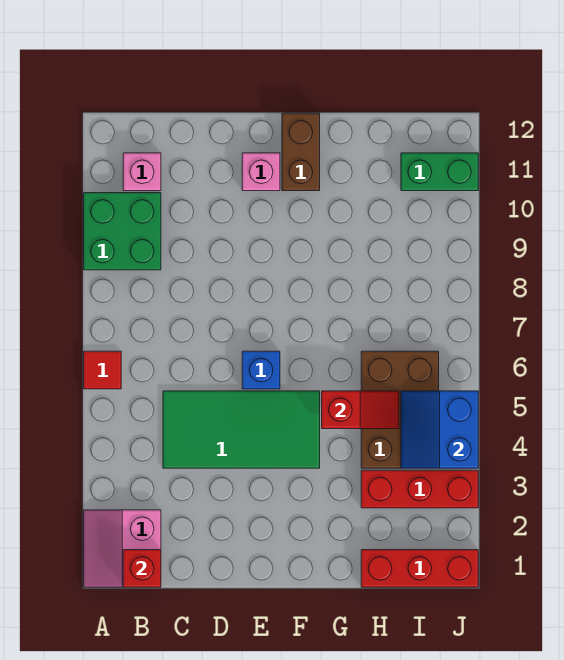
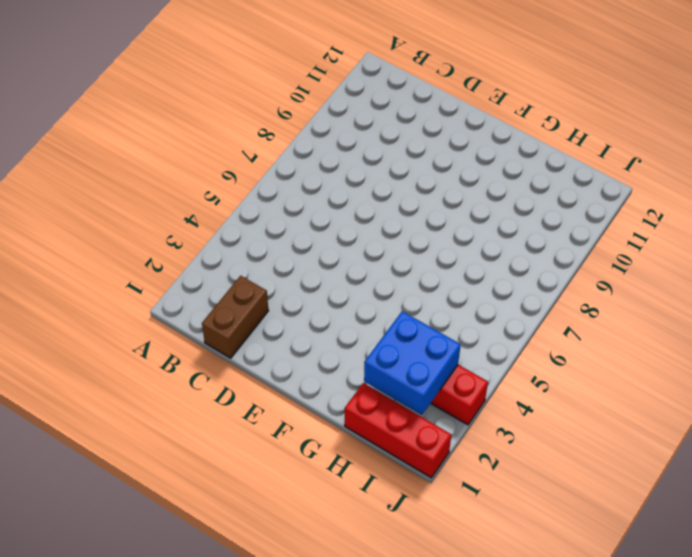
brown brick C1:C2 level 1 -> brown brick F11:F12 level 1
blue brick H2:I3 level 2 -> none
none -> pink slope A1:B2 level 1 top B
none -> red tile A6 level 1
none -> green brick A9:B10 level 1

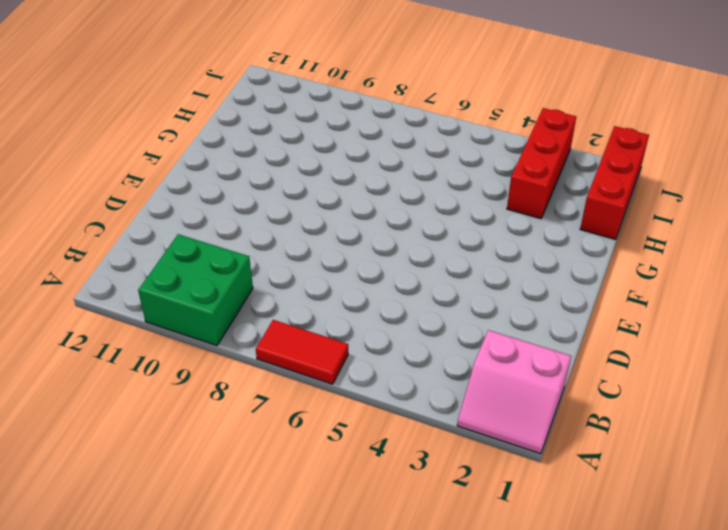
red tile A6:A7 level 1 -> red tile A6 level 1
none -> pink brick B11 level 1
none -> green tile C4:F5 level 1
none -> blue brick E6 level 1

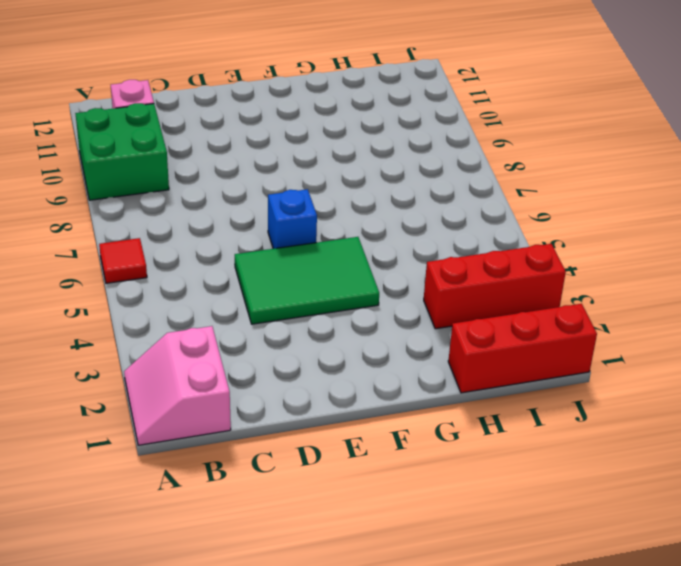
green tile D4:F5 level 1 -> green tile C4:F5 level 1
none -> pink brick E11 level 1
none -> brown brick F11:F12 level 1
none -> brown brick H4:I6 level 1

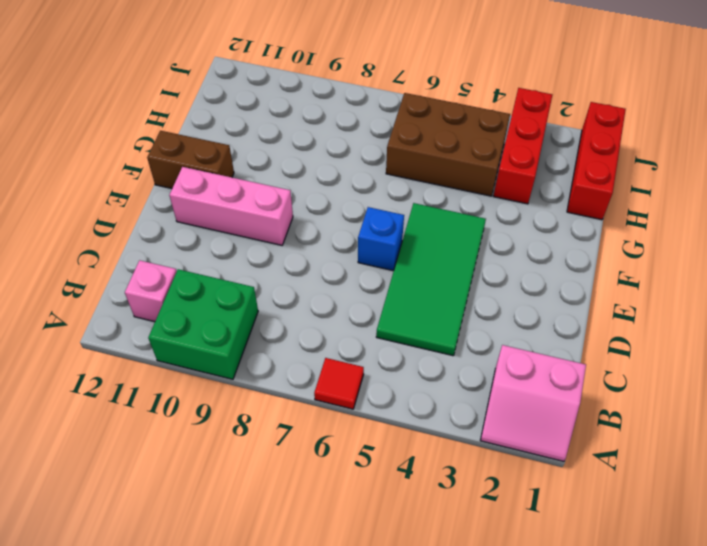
pink brick E9:E11 level 1 -> pink brick E11 level 1
none -> green brick I11:J11 level 1
none -> red brick B1 level 2
none -> red slope G5:H5 level 2 top G

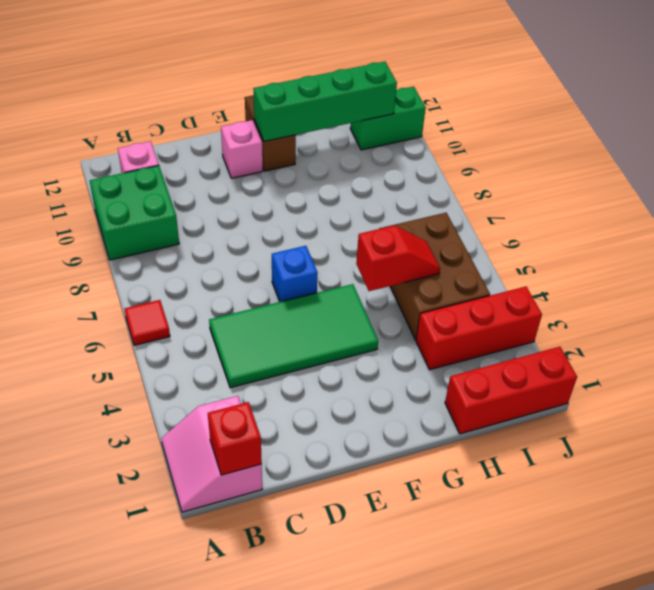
green brick F11:I11 level 2 -> none
none -> blue slope I4:J5 level 2 top J

